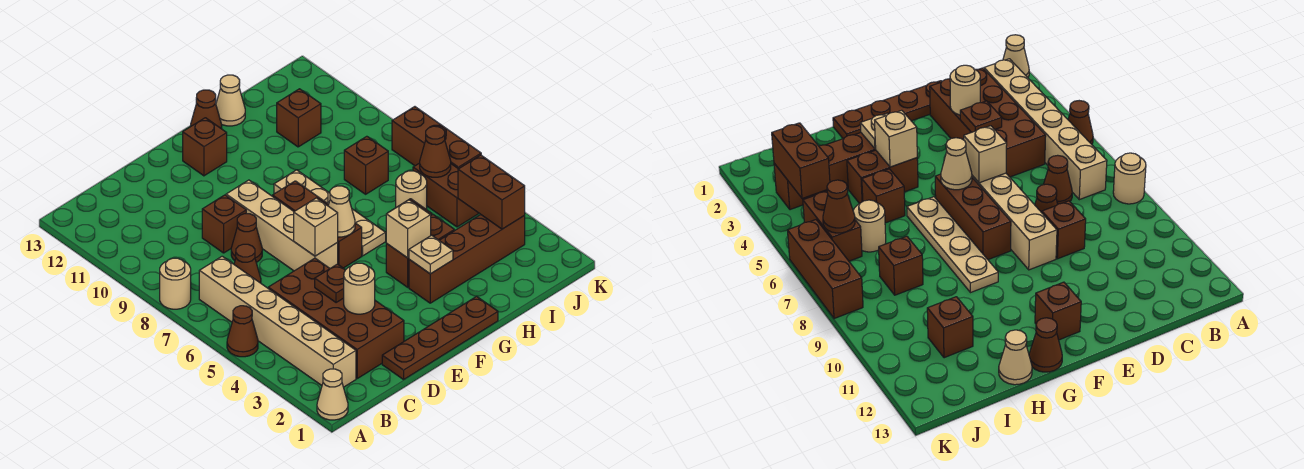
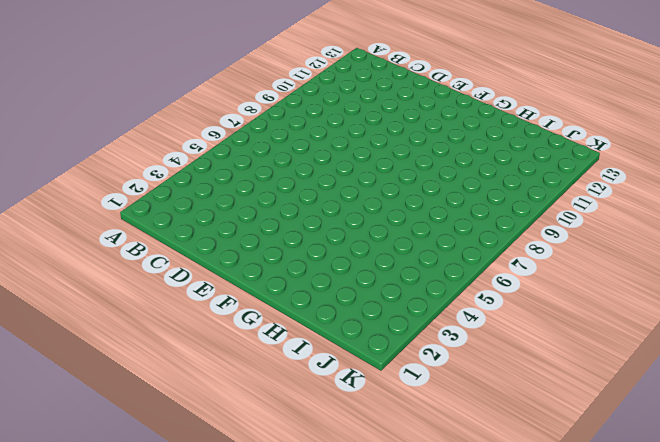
none -> tan cone A1 level 1
none -> brown cone A5 level 1
none -> tan round brick A8 level 1
none -> tan brick B2:B7 level 1

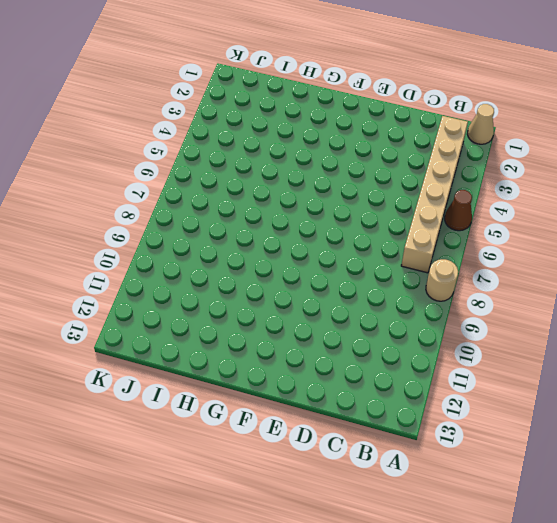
none -> brown brick C2:D5 level 1
none -> brown cone C7 level 1
none -> brown plate D1:G1 level 1
none -> brown cone D8 level 1

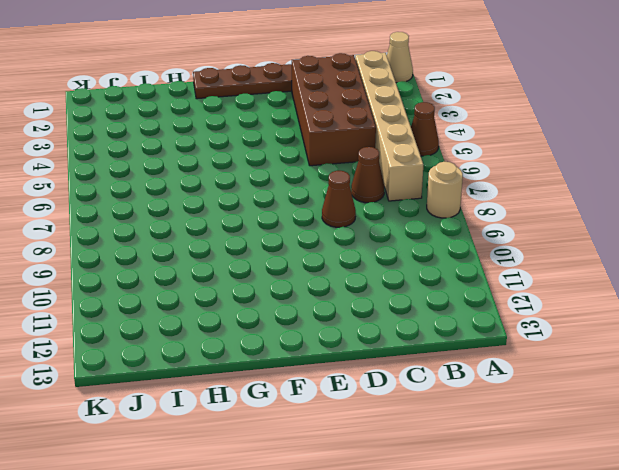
none -> brown brick D9 level 1
none -> tan brick E6:E9 level 1
none -> brown brick F6:F8 level 1
none -> brown brick F12 level 1

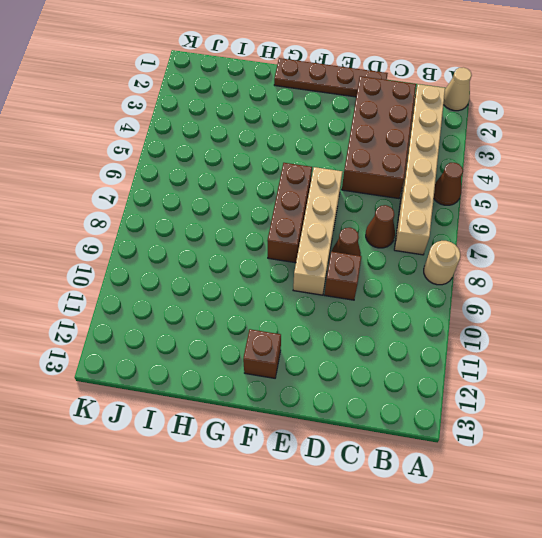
none -> brown brick G3:J3 level 1
none -> brown brick G4:H4 level 1
none -> tan plate G6:G9 level 1
none -> brown cone G13 level 1

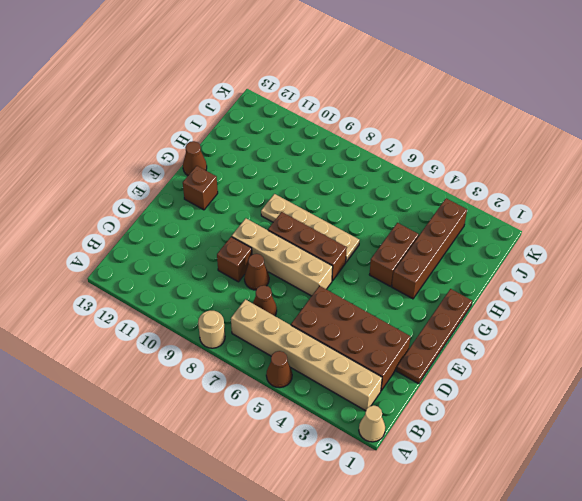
none -> brown brick H5 level 1
none -> tan cone H13 level 1
none -> tan round brick I6 level 1
none -> brown brick I8 level 1

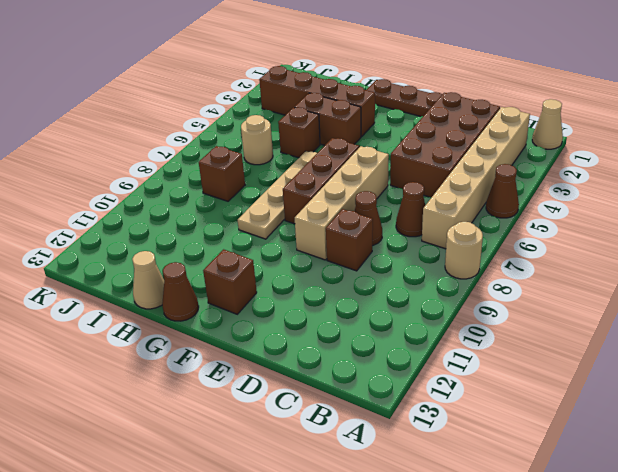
none -> brown brick I11 level 1
none -> brown brick J5:J6 level 1
none -> brown brick K6:K8 level 1
none -> tan round brick D3 level 2

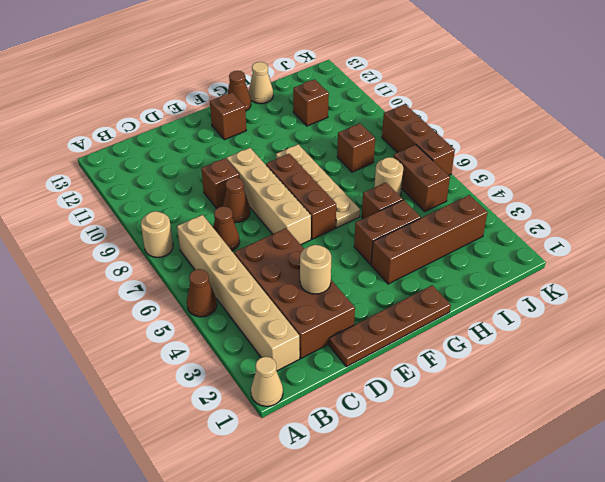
none -> brown plate D4 level 2
none -> tan brick E6 level 2
none -> tan cone F6 level 2
none -> tan plate G3 level 2

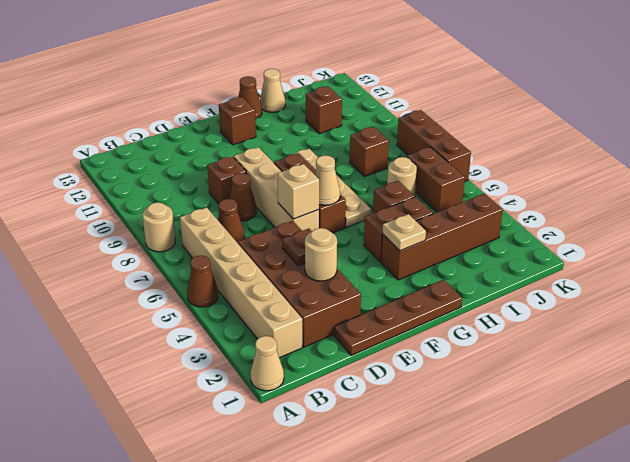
none -> tan brick G4 level 2
none -> brown brick J3:J4 level 2
none -> brown cone J6 level 2

